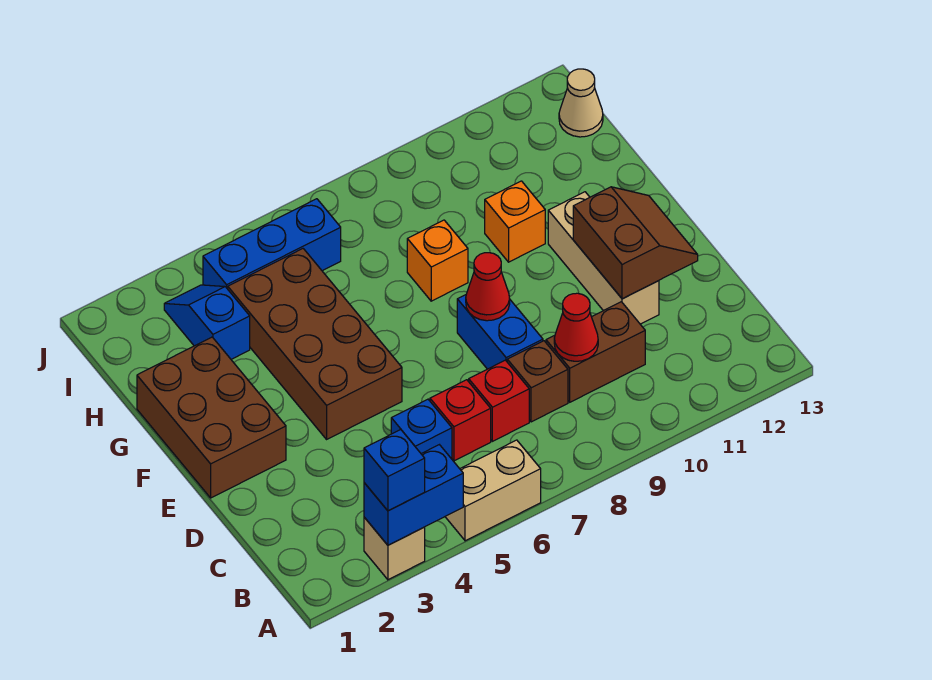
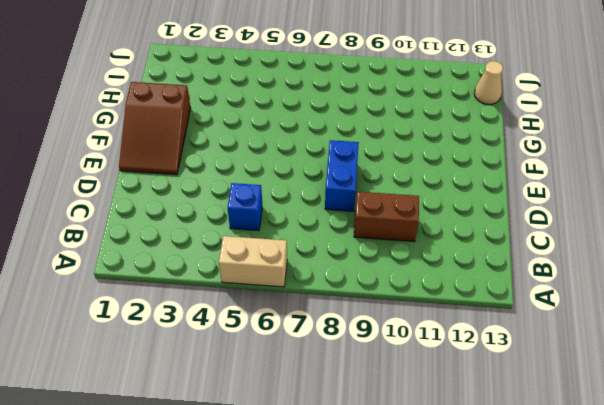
brown slope E1:G2 level 1 top G -> brown brick E1:G2 level 1
none -> tan brick A3 level 1
none -> red brick C6 level 1
none -> red brick C7 level 1

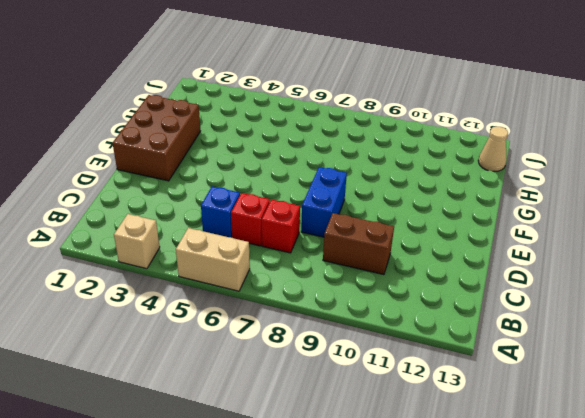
none -> brown brick C8 level 1
none -> tan brick D11:F11 level 1
none -> brown brick E4:H5 level 1

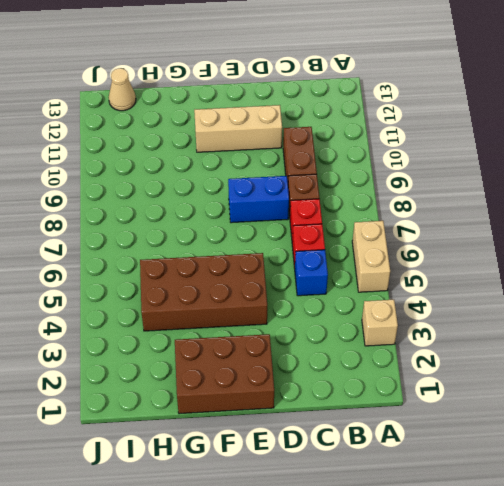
none -> orange brick G8 level 1
none -> orange brick G10 level 1
none -> blue slope H3:I3 level 1 top H

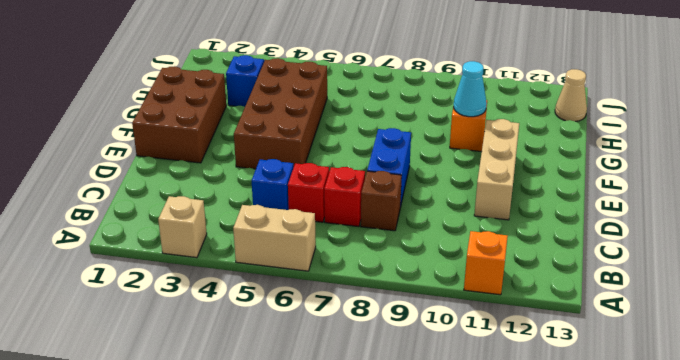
orange brick A11 level 1 -> orange brick G8 level 1
cyan cone G10 level 2 -> none
none -> brown brick C9:C10 level 1
none -> blue brick I4:I6 level 1
none -> blue brick A3:A4 level 2

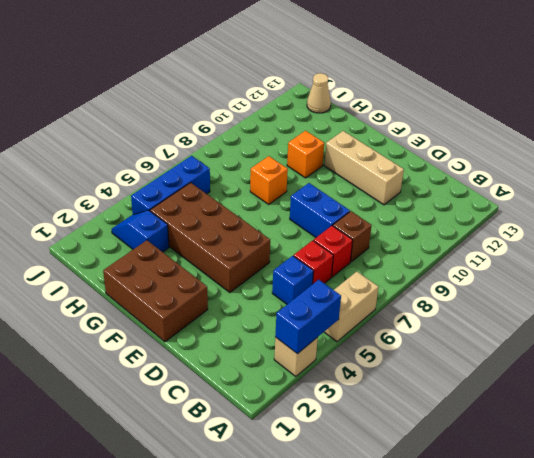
none -> brown brick C9:C10 level 1
none -> red cone C9 level 2
none -> brown slope D11:E12 level 2 top 11

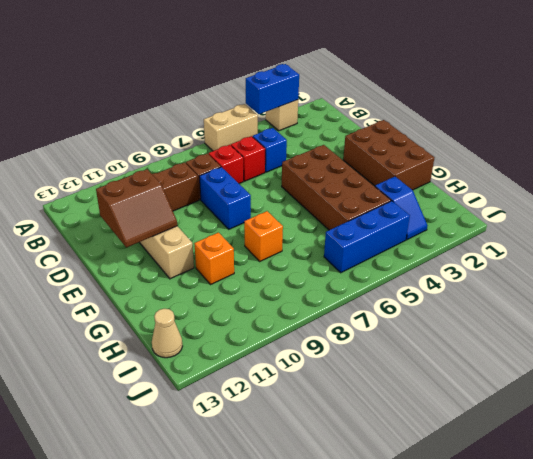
brown slope D11:E12 level 2 top D -> brown slope D11:E12 level 2 top 11
none -> red cone C9 level 2
none -> red cone E8 level 2
none -> blue brick A3 level 3

